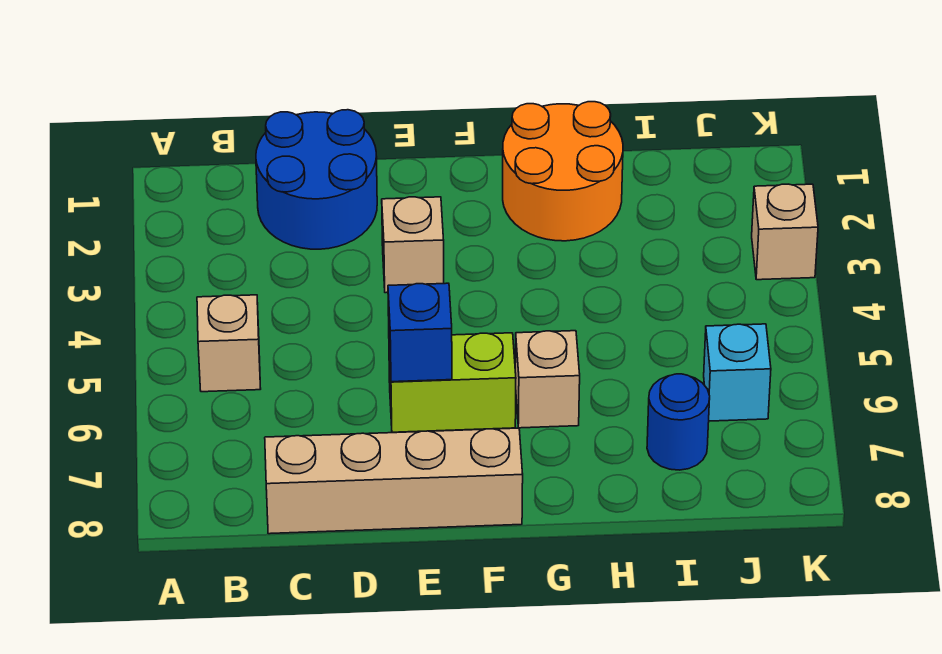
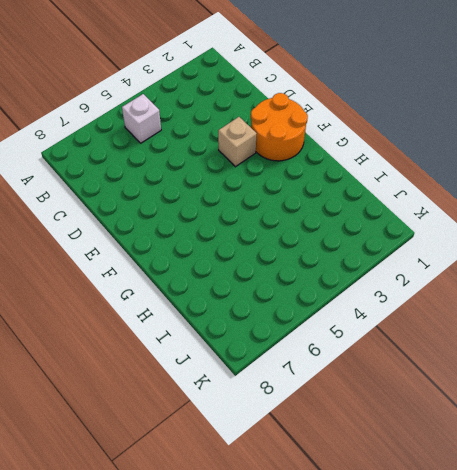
white brick B5 level 1 -> tan brick B5 level 1
orange round brick E1:F2 level 1 -> orange round brick G1:H2 level 1
none -> blue round brick C1:D2 level 1
none -> tan brick C8:F8 level 1

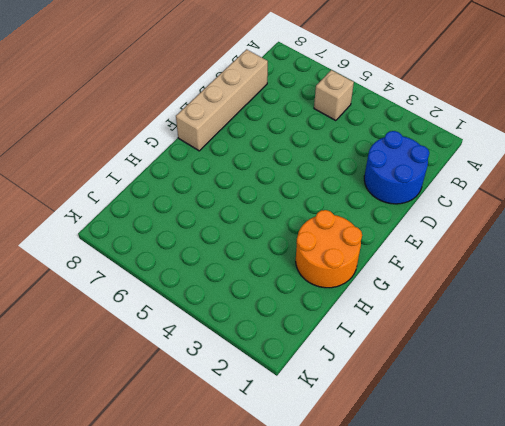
none -> tan brick E3 level 1
none -> lime brick E6:F6 level 1

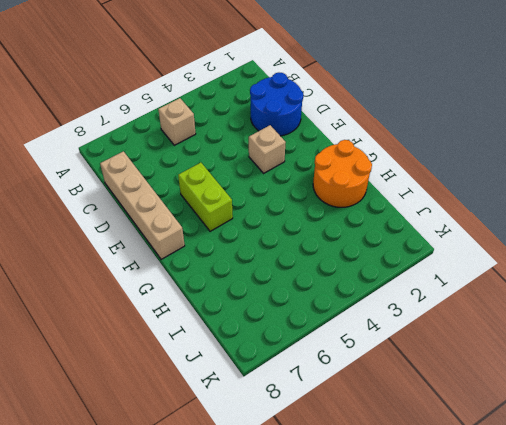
none -> tan brick G6 level 1
none -> blue round brick I7 level 1

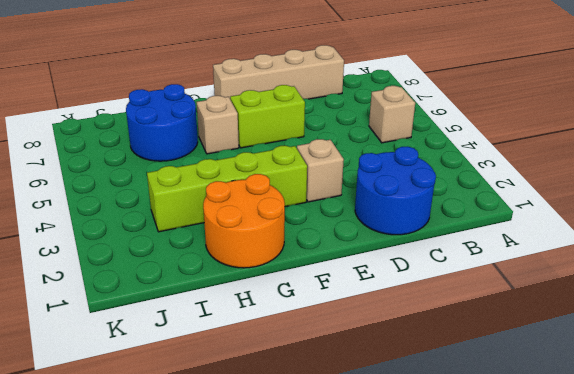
lime brick F3:I3 level 1 -> none
blue round brick H6:I7 level 1 -> blue round brick I7 level 1
none -> cyan brick J6 level 1
none -> tan brick K3 level 1

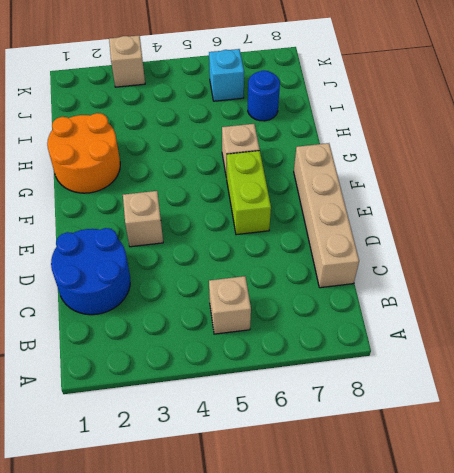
none -> blue brick E6 level 2

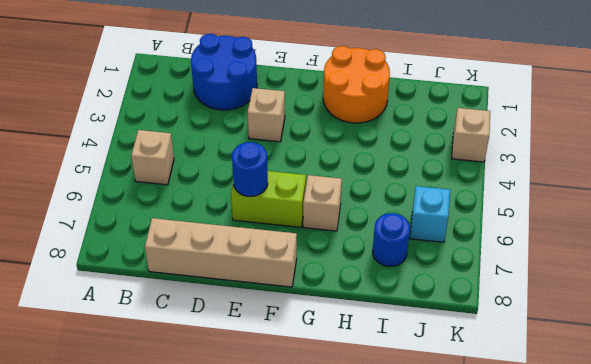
blue round brick E6 level 2 -> blue brick E6 level 2

